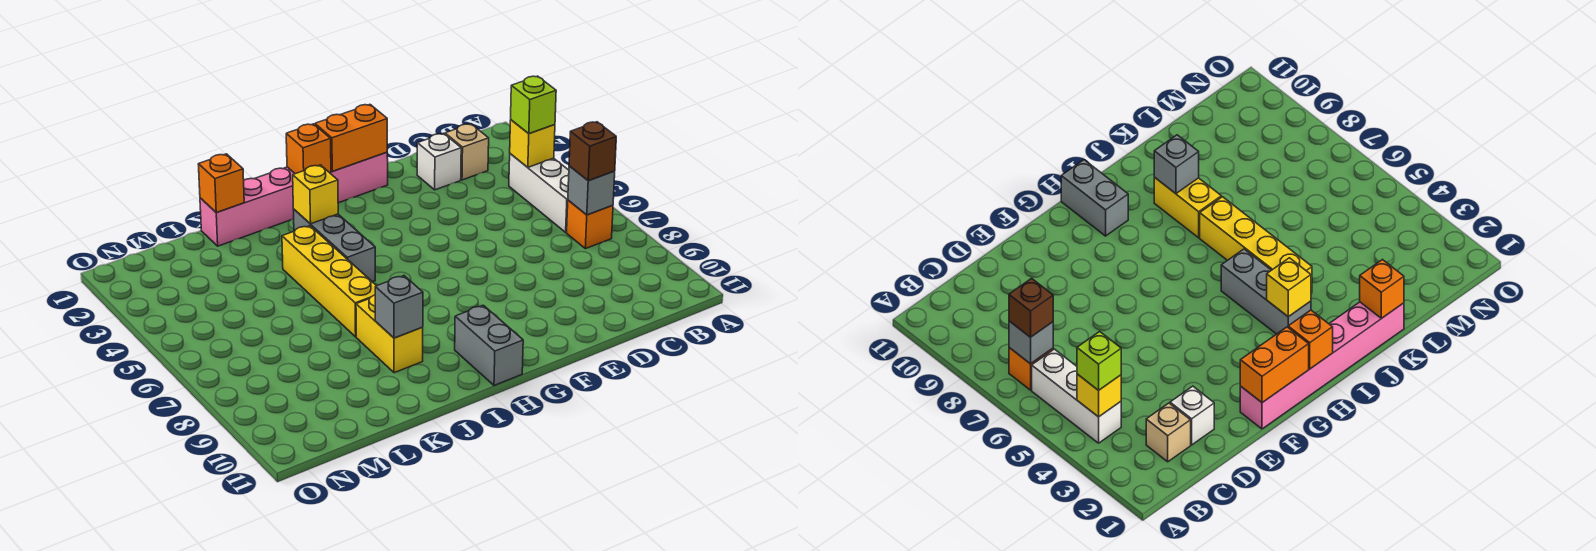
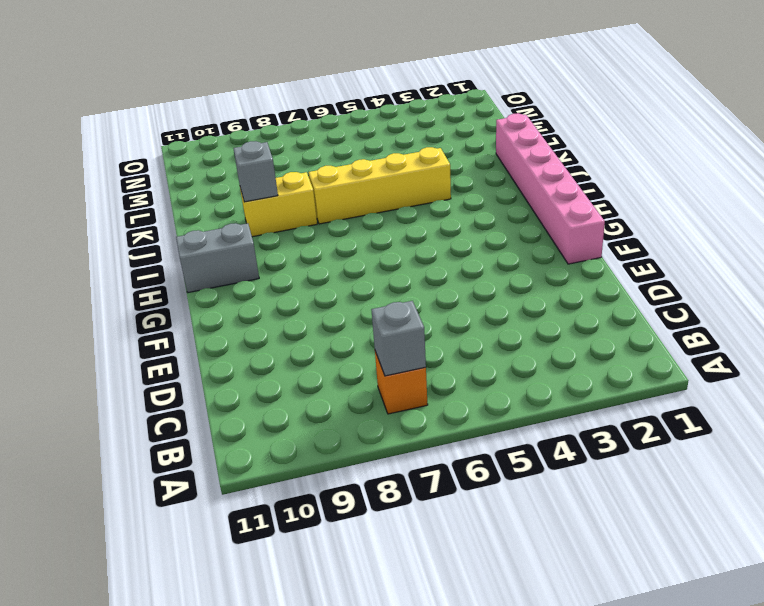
none -> white brick B4:B6 level 1
none -> tan brick C2 level 1
none -> white brick D2 level 1

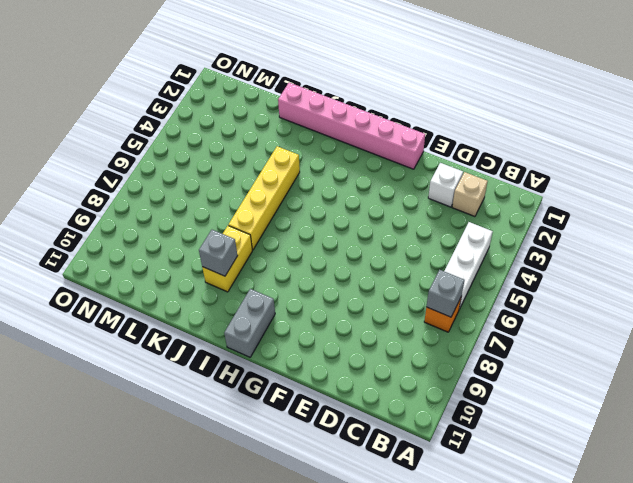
none -> grey brick I3:I5 level 1
none -> yellow brick B4 level 2
none -> orange brick F1:G1 level 2

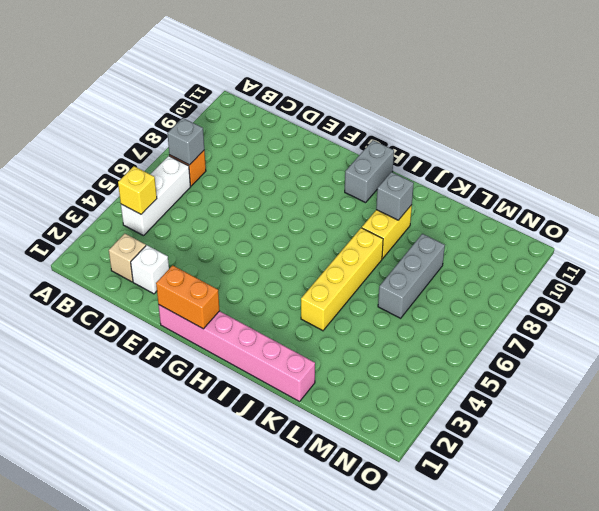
grey brick L6:L8 level 1 -> grey brick I3:I5 level 1
none -> orange brick H1 level 2
none -> yellow brick I3 level 2
none -> orange brick K1 level 2

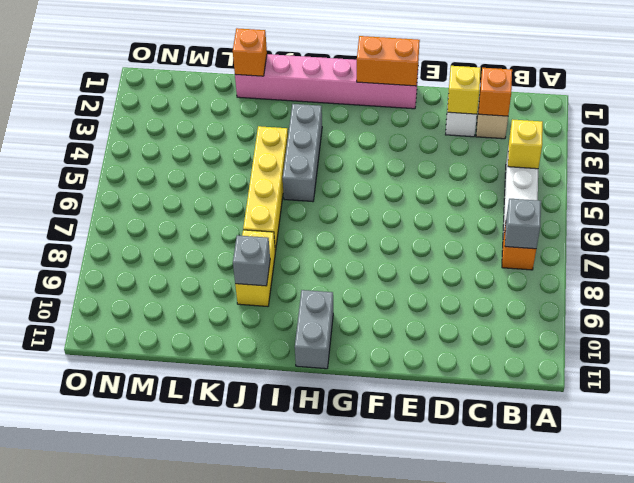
orange brick C2 level 2 -> orange brick H1 level 2
yellow brick D2 level 2 -> yellow brick I3 level 2
none -> lime brick B4 level 3
none -> brown brick B7 level 3

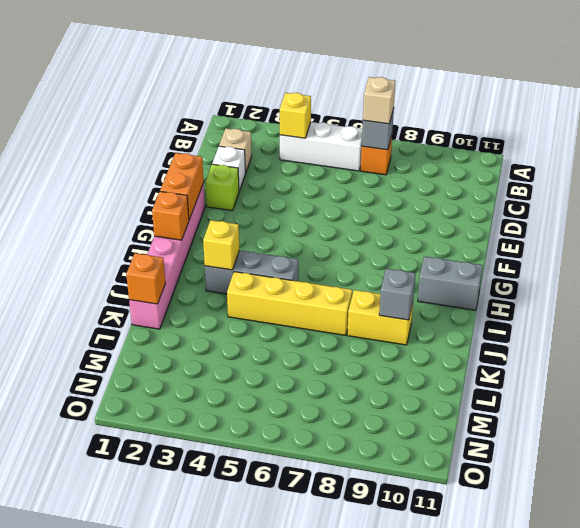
tan brick B7 level 3 -> brown brick B7 level 3
lime brick E2 level 1 -> lime brick B4 level 3

